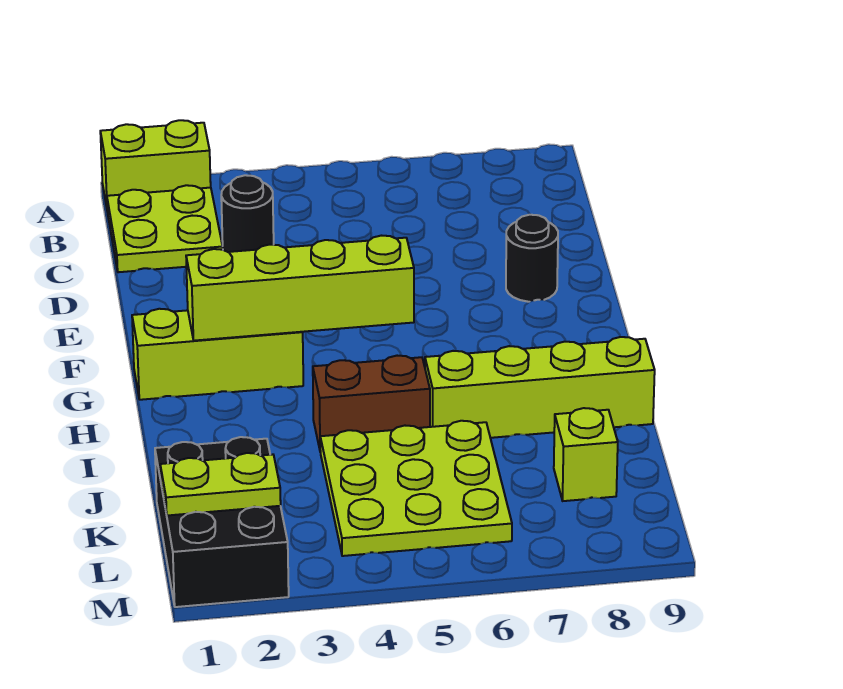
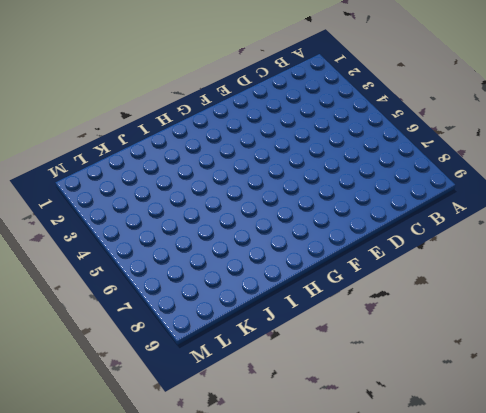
none -> lime brick A1:A2 level 1
none -> lime plate B1:C2 level 1
none -> black round brick C3 level 1

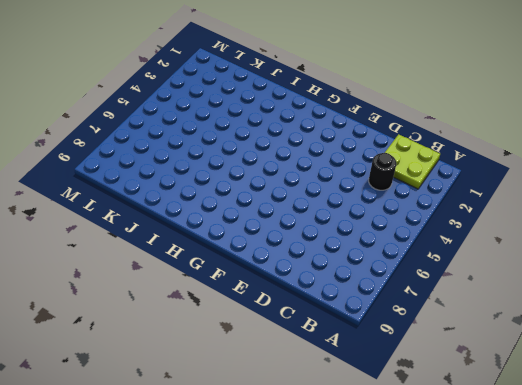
none -> lime brick A1:A2 level 1
none -> black round brick E8 level 1
none -> lime brick G1:G3 level 1

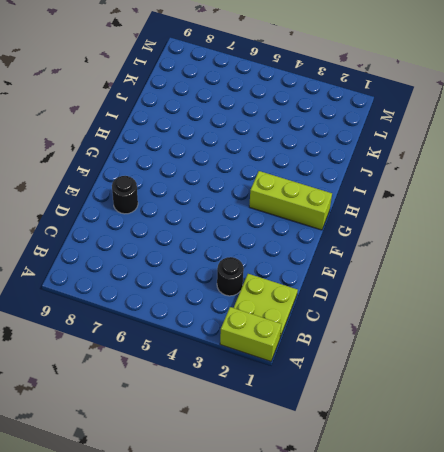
none -> brown brick I4:I5 level 1
none -> lime brick I6:I9 level 1
none -> lime plate J4:L6 level 1

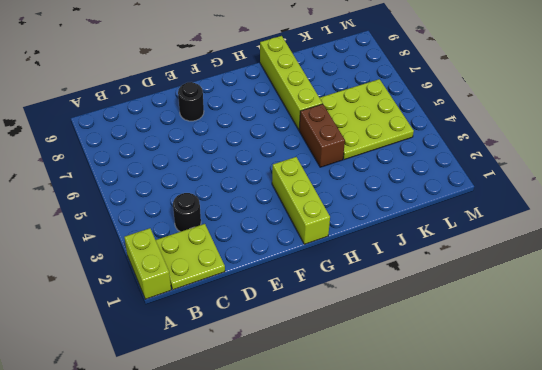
none -> black brick K1:M2 level 1
none -> lime brick K8 level 1
none -> lime brick G2:G5 level 2

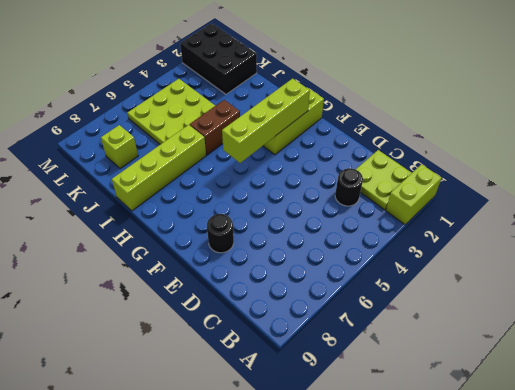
none -> lime plate L1:L2 level 2

